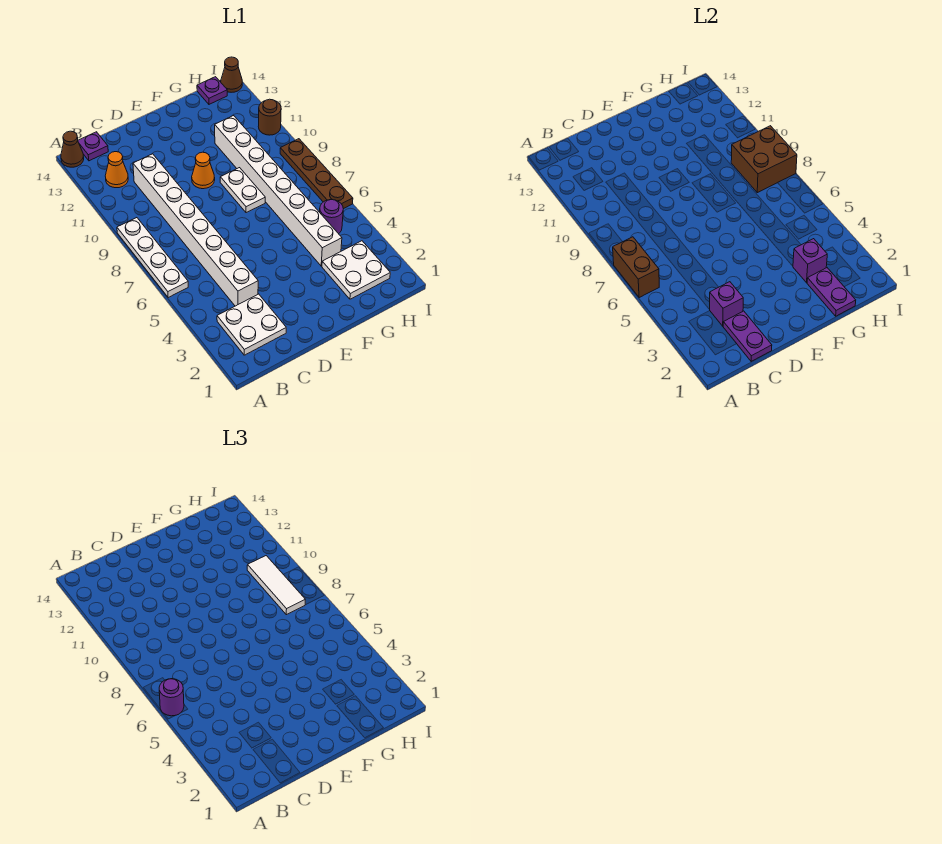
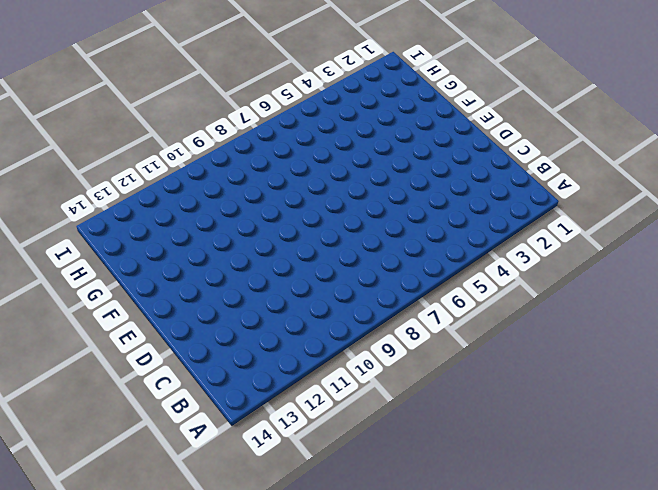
none -> white plate A6:A9 level 1
none -> brown cone A14 level 1
none -> white plate B2:C3 level 1

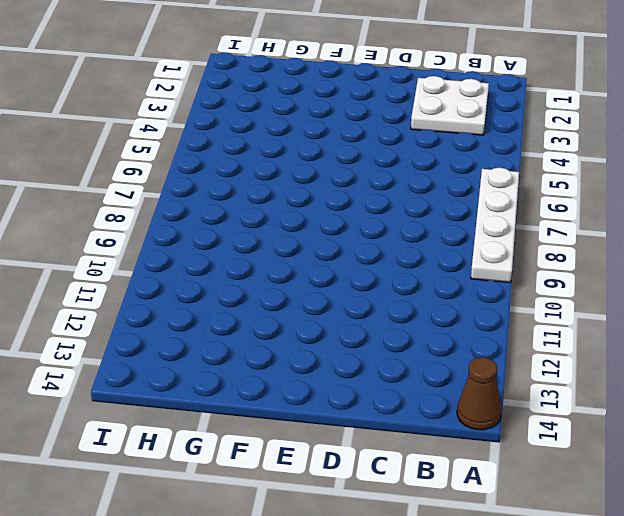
none -> orange cone B12 level 1
none -> purple plate B14 level 1
none -> white brick C4:C11 level 1

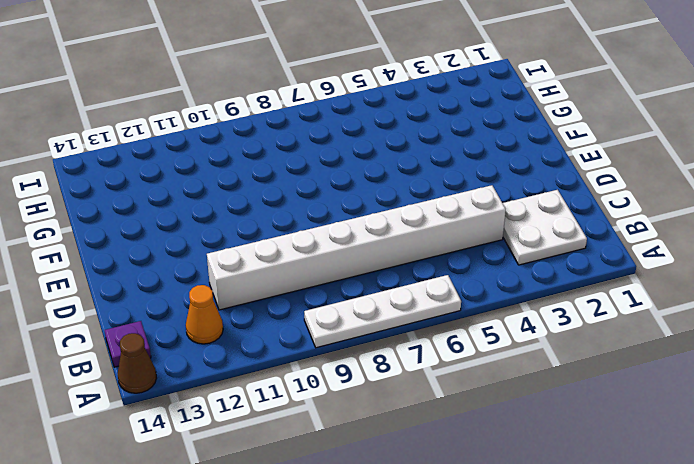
none -> orange cone E10 level 1
none -> white plate F8:F9 level 1
none -> white plate G2:H3 level 1

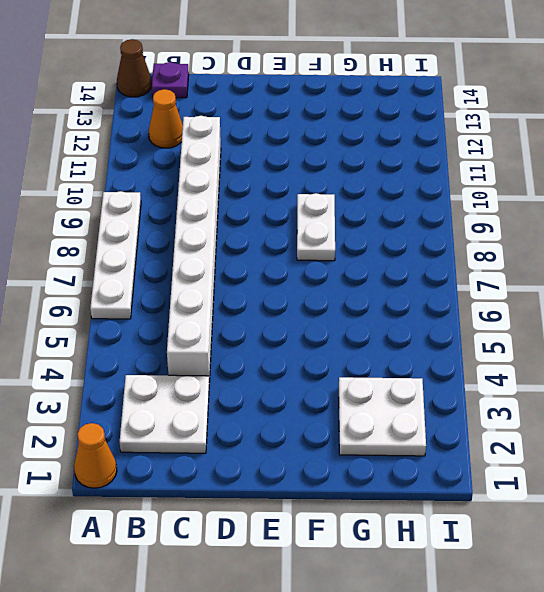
orange cone A1 level 1 -> orange cone E10 level 1
none -> white brick G4:G11 level 1
none -> purple round brick H5 level 1
none -> purple plate H14 level 1

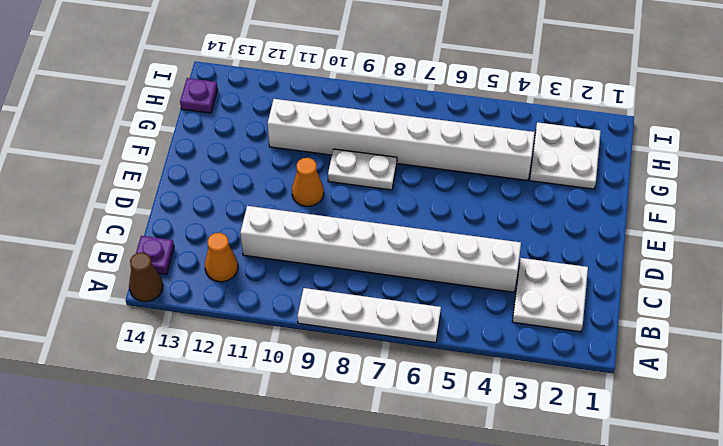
none -> purple round brick H5 level 1
none -> brown plate I6:I9 level 1
none -> brown round brick I11 level 1

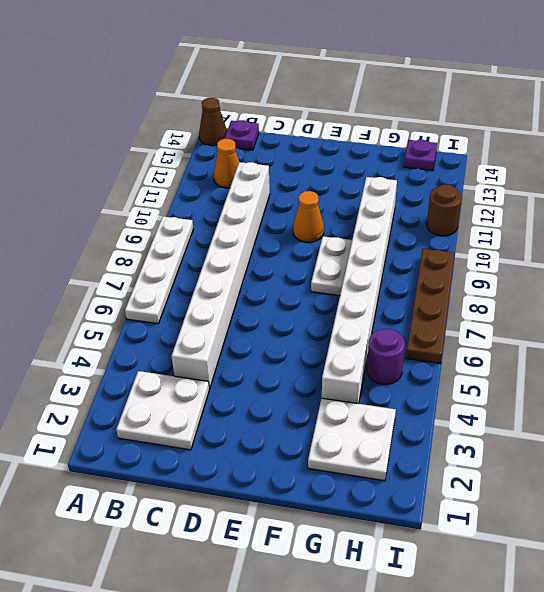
none -> brown cone I14 level 1
none -> brown brick A6:A7 level 2
none -> purple plate C1:C2 level 2

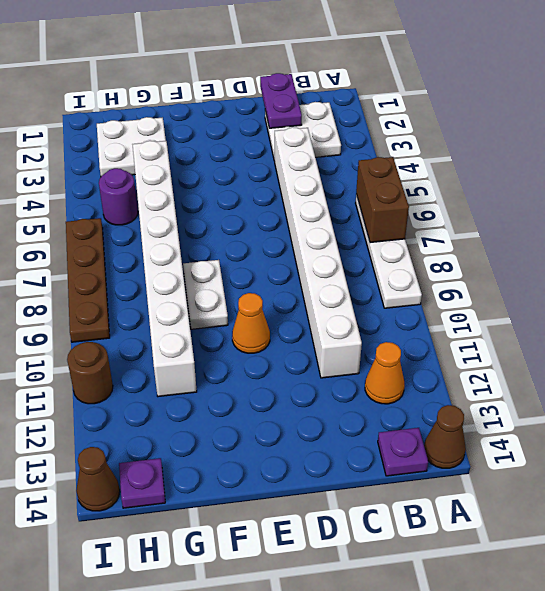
none -> purple brick C3 level 2
none -> purple plate G1:G2 level 2
none -> purple brick G3 level 2

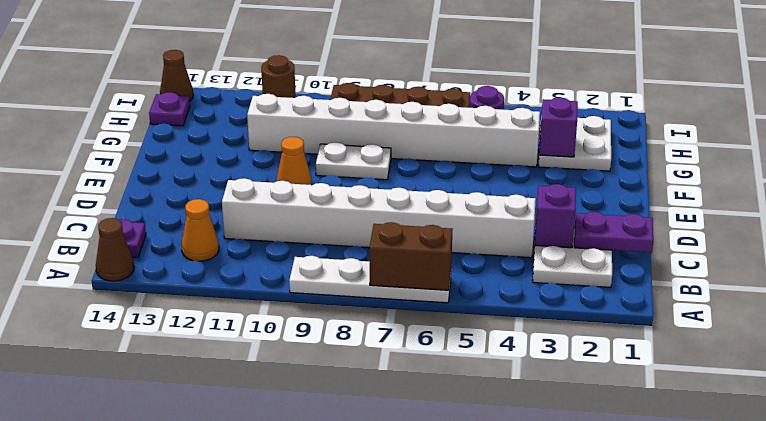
none -> purple plate G1:G2 level 2
none -> brown brick H8:I9 level 2
none -> purple round brick A6 level 3

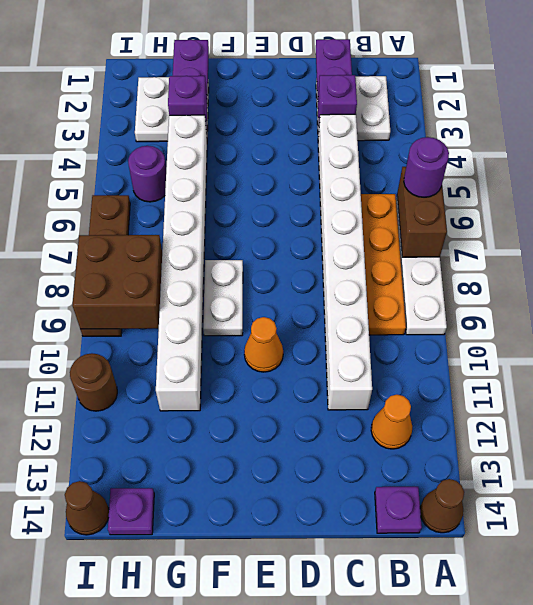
orange plate B6:B9 level 1 -> none
none -> white tile H8:H10 level 3

